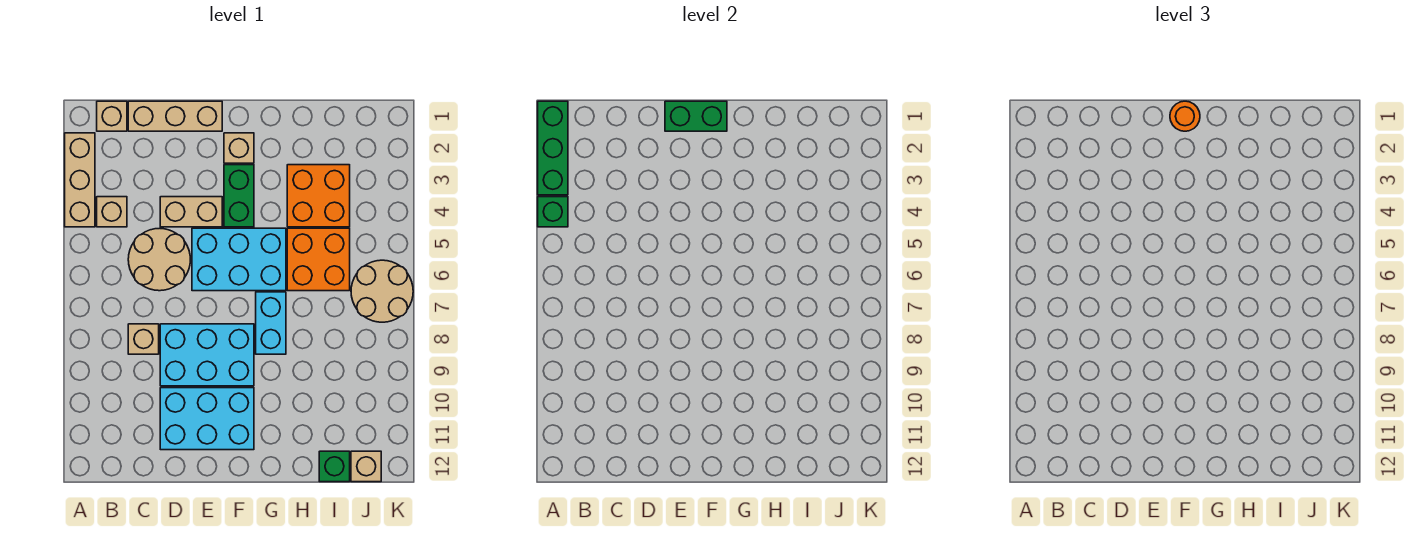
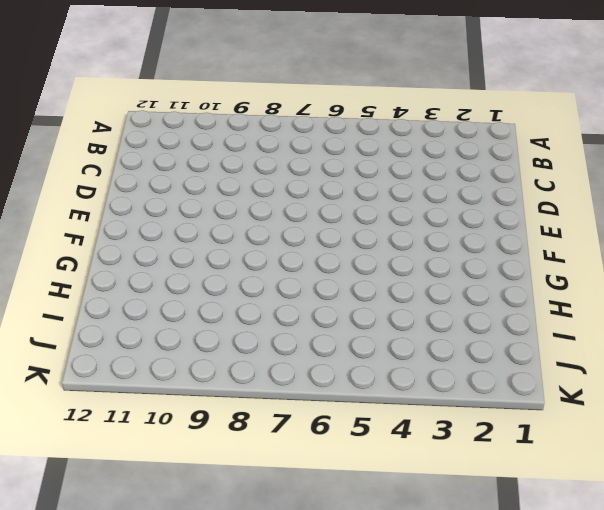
none -> tan brick A2:A4 level 1
none -> tan brick B1 level 1
none -> tan brick B4 level 1

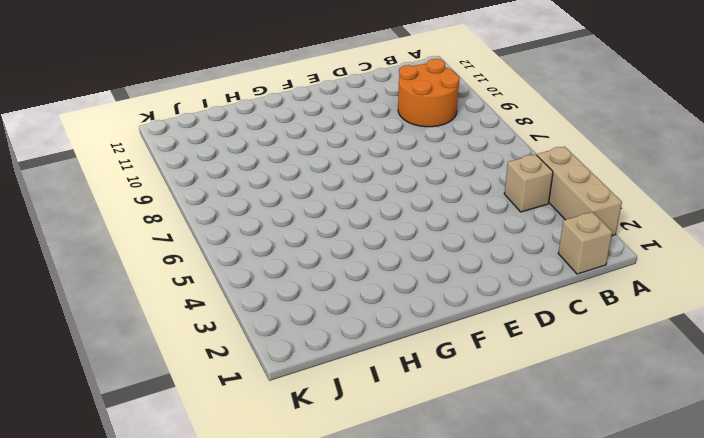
orange round brick B9:C10 level 1 -> none
none -> tan brick C1:E1 level 1
none -> tan round brick C5:D6 level 1
none -> tan brick C8 level 1

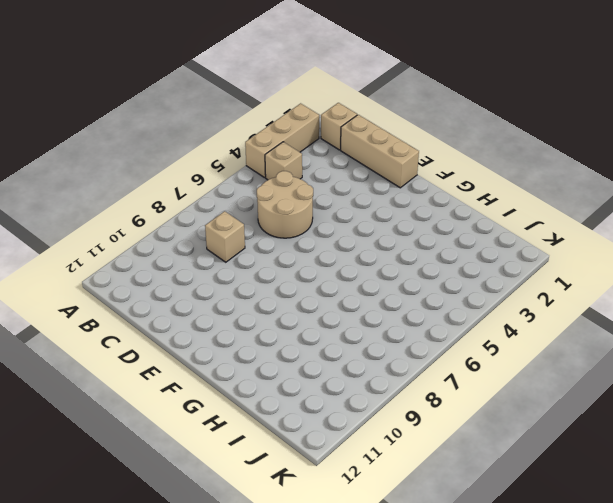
none -> tan brick D4:E4 level 1
none -> cyan brick D8:F9 level 1
none -> cyan brick D10:F11 level 1

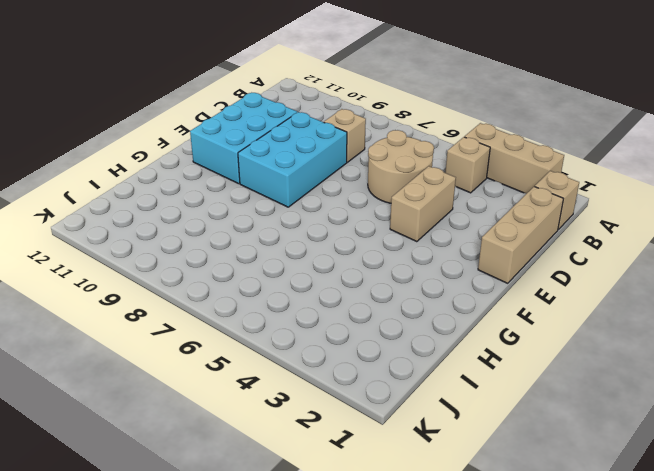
none -> cyan brick E5:G6 level 1
none -> tan brick F2 level 1
none -> green brick F3:F4 level 1

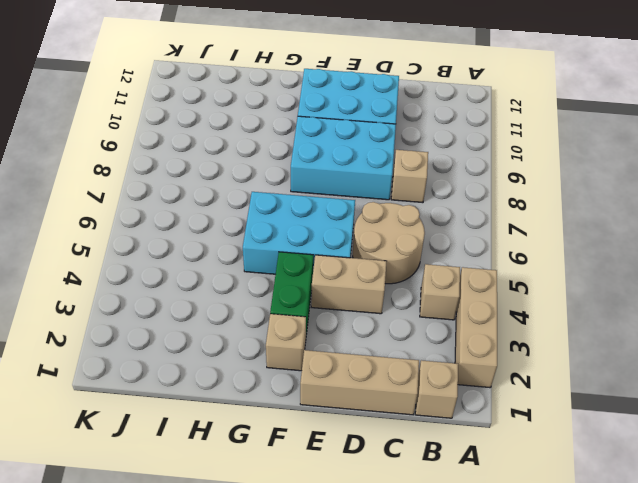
none -> cyan brick G7:G8 level 1
none -> orange brick H3:I4 level 1
none -> orange brick H5:I6 level 1

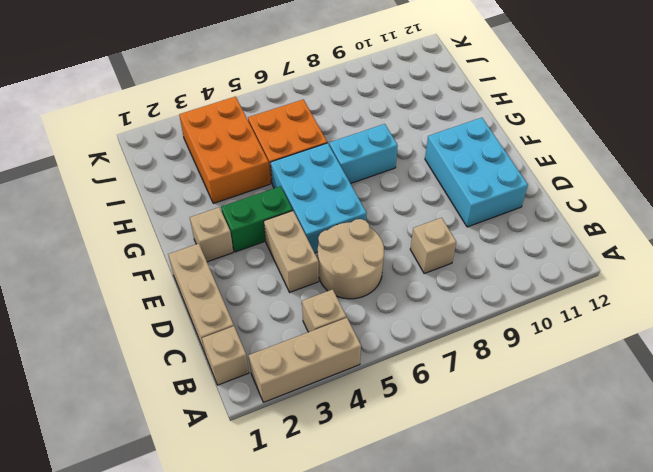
orange brick H3:J4 level 1 -> orange brick H3:I4 level 1
none -> cyan brick D8:F9 level 1
none -> green brick I12 level 1
none -> tan round brick J6:K7 level 1

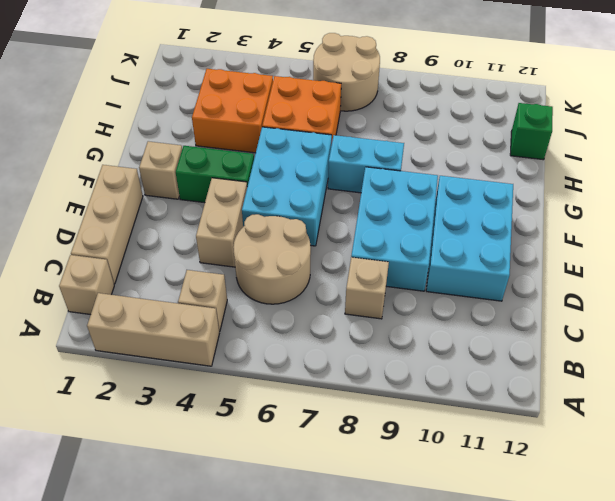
none -> tan brick J12 level 1
none -> green brick A1:A3 level 2
none -> green brick A4 level 2

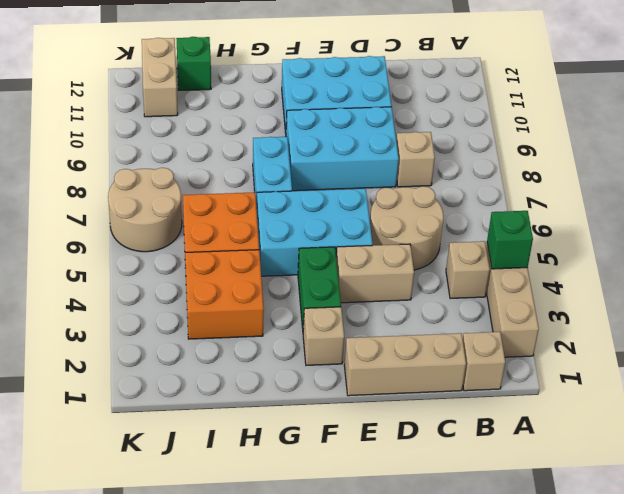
tan brick J11:J12 level 1 -> tan brick J12 level 1
none -> green brick A1:A3 level 2
none -> green brick E1:F1 level 2
none -> orange round brick F1 level 3

